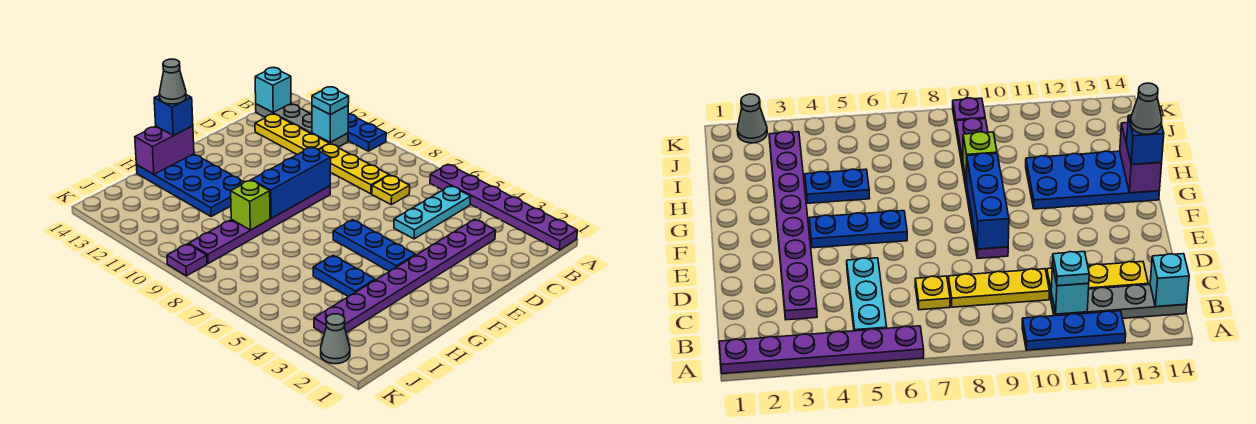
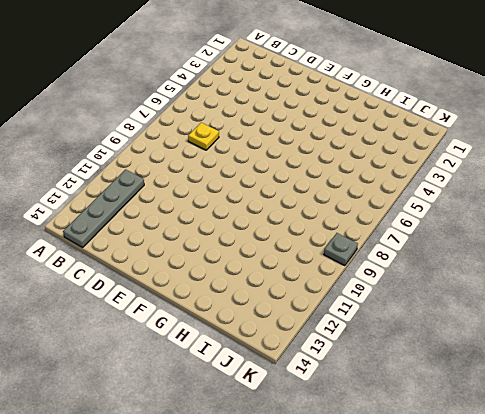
grey plate K9 level 1 -> purple plate K9 level 1
none -> purple plate A1:A6 level 1
none -> blue plate A10:A12 level 1
none -> cyan plate B5:D5 level 1

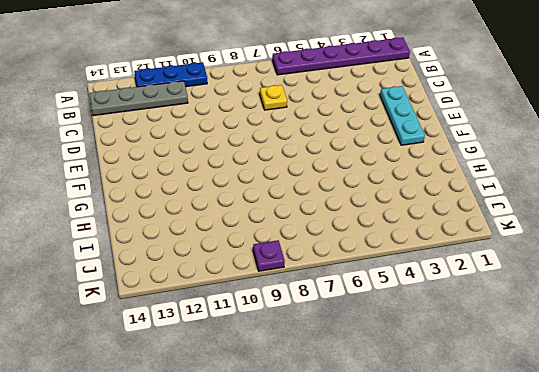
cyan plate D2:F2 level 1 -> cyan plate B5:D5 level 1
none -> purple plate C3:J3 level 1
none -> yellow plate C8:C10 level 1
none -> yellow plate C11:C13 level 1

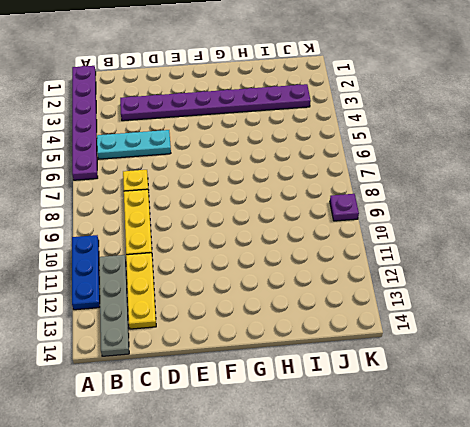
none -> purple plate E9:J9 level 1
none -> blue plate F4:F6 level 1
none -> blue plate G11:H14 level 1

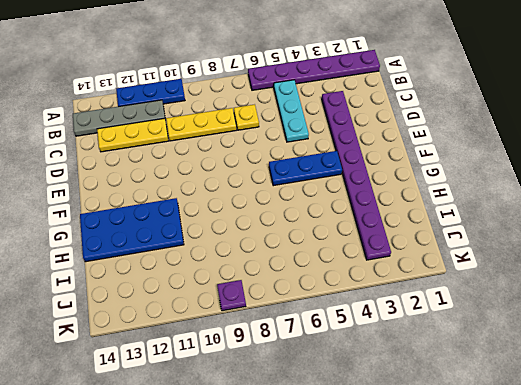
none -> purple plate E9:J9 level 1
none -> blue plate H4:H5 level 1
none -> grey cone K2 level 1

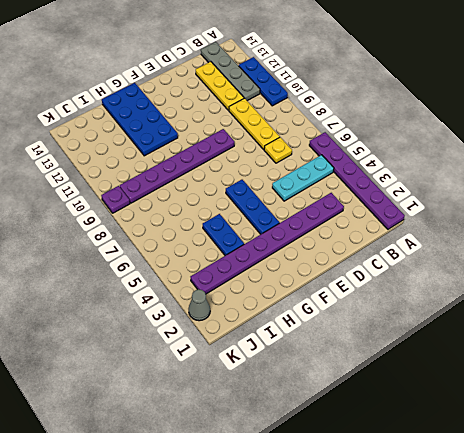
none -> cyan brick B11 level 2
none -> cyan brick B14 level 2
none -> blue brick E9:G9 level 2

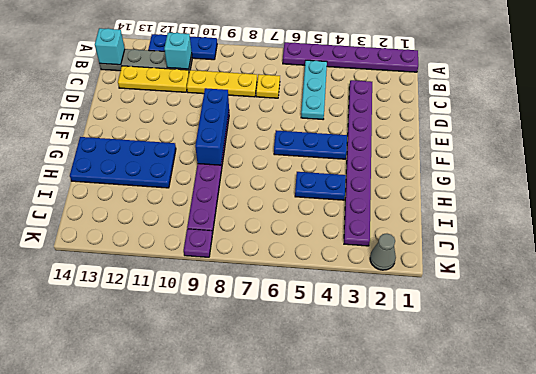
none -> purple brick G14:H14 level 2
none -> lime brick H9 level 2
none -> cyan plate B11 level 3

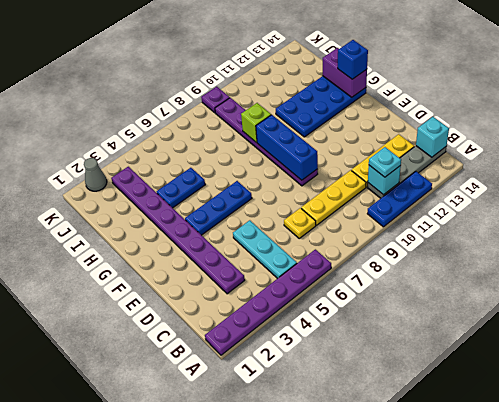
none -> grey cone G14 level 4

